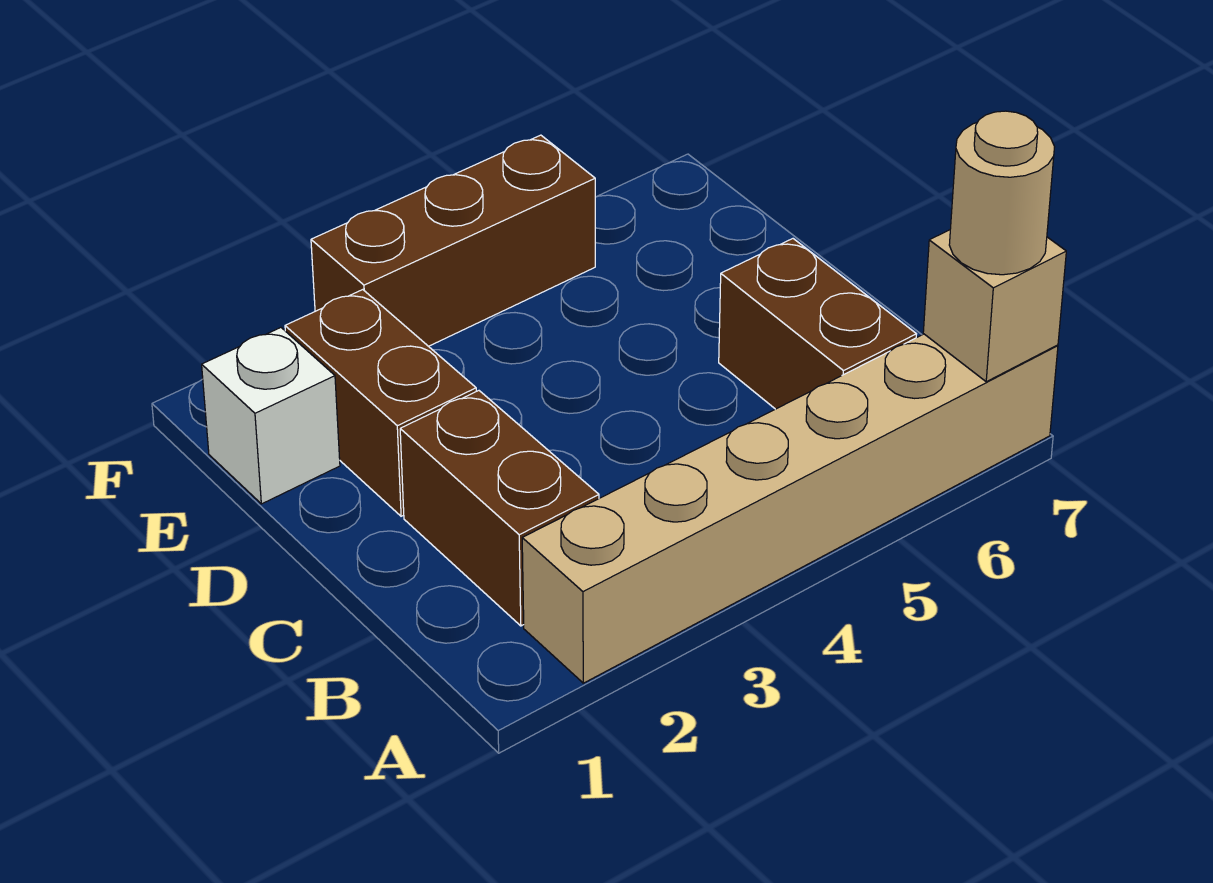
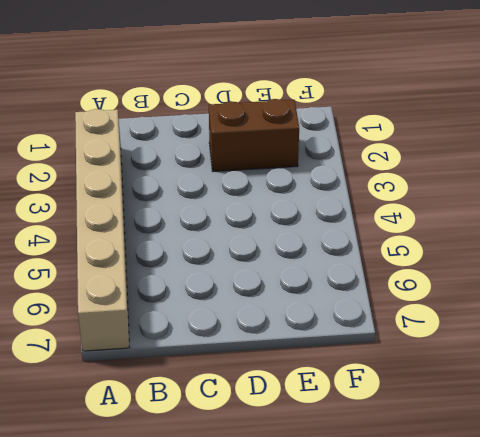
none -> brown brick B2:C2 level 1
none -> brown brick B6:C6 level 1

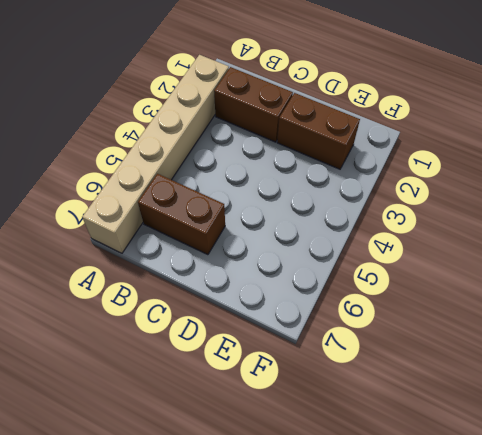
none -> white brick E1 level 1
none -> brown brick F3:F5 level 1

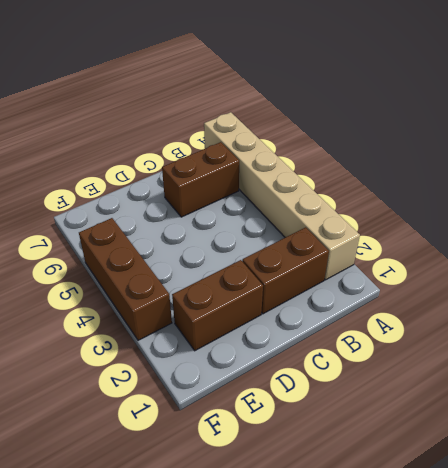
none -> white brick E1 level 1
none -> tan brick A7 level 2

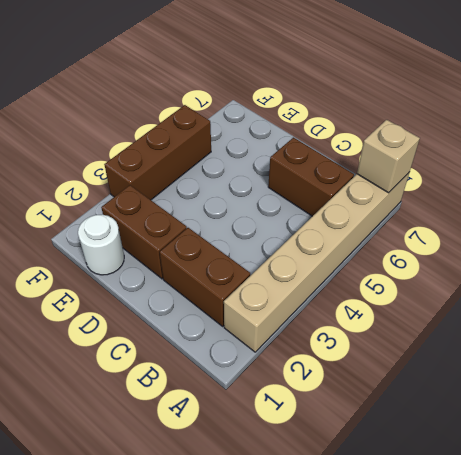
white round brick E1 level 1 -> white brick E1 level 1
none -> tan round brick A7 level 3

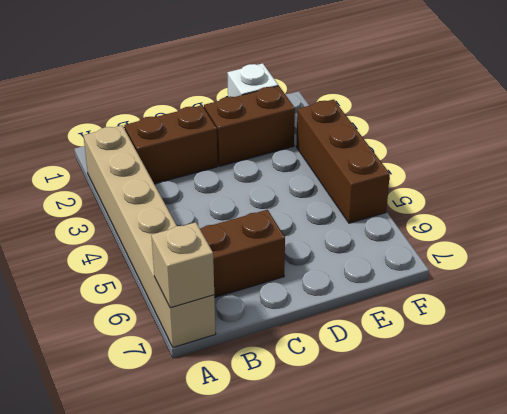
none -> tan round brick A7 level 3

